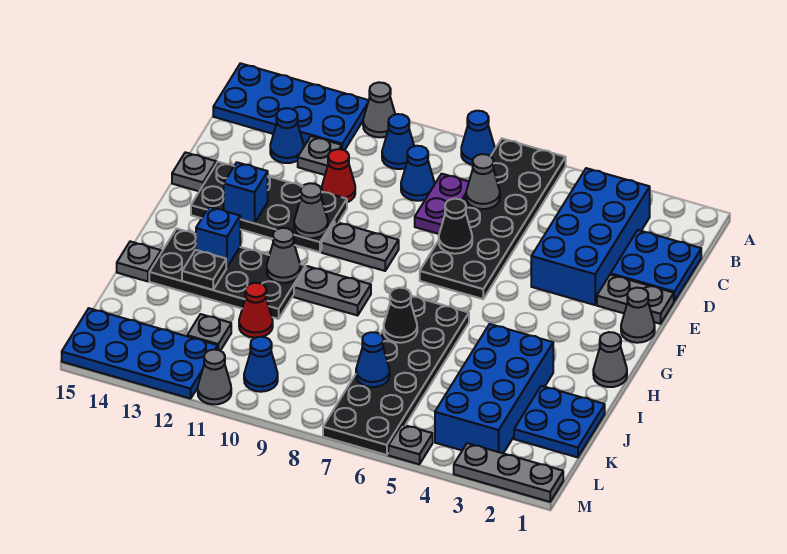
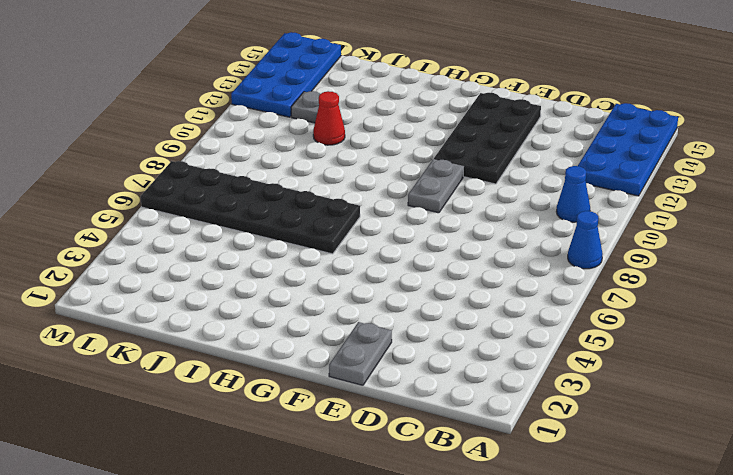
none -> black plate A6:F7 level 1
none -> grey cone A11 level 1
none -> blue brick B3:E4 level 1
none -> blue plate C1:D2 level 1

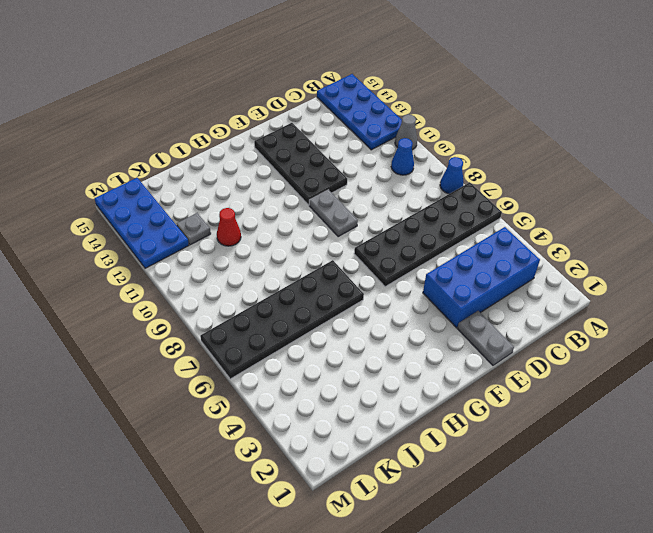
none -> blue plate C1:D2 level 1
none -> purple plate C8:D8 level 1
none -> blue cone C9 level 1
none -> grey plate C12 level 1

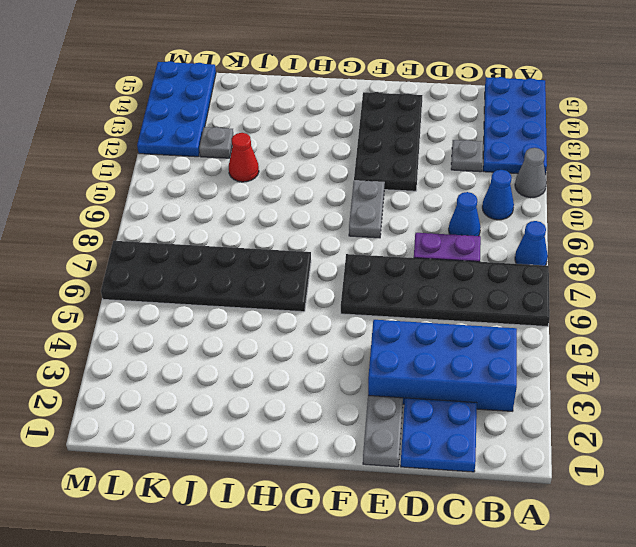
none -> blue cone C13 level 1
none -> red cone D11 level 1
none -> grey plate E15 level 1
none -> grey cone F1 level 1

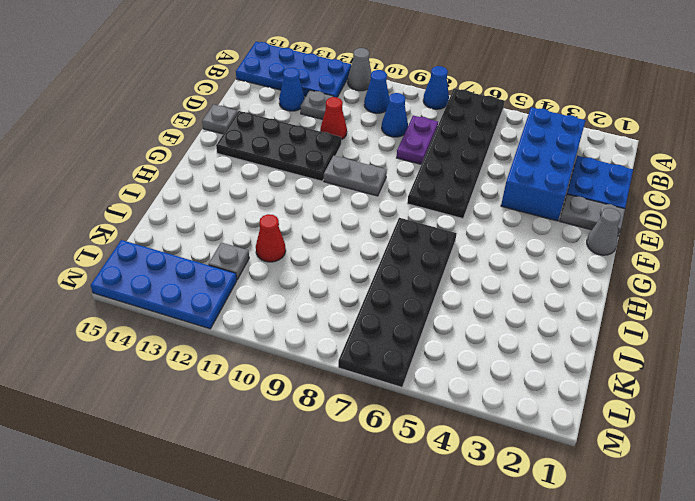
none -> grey cone H1 level 1
none -> grey plate H9:H10 level 1
none -> black plate H11:I14 level 1
none -> blue brick I3:L4 level 1

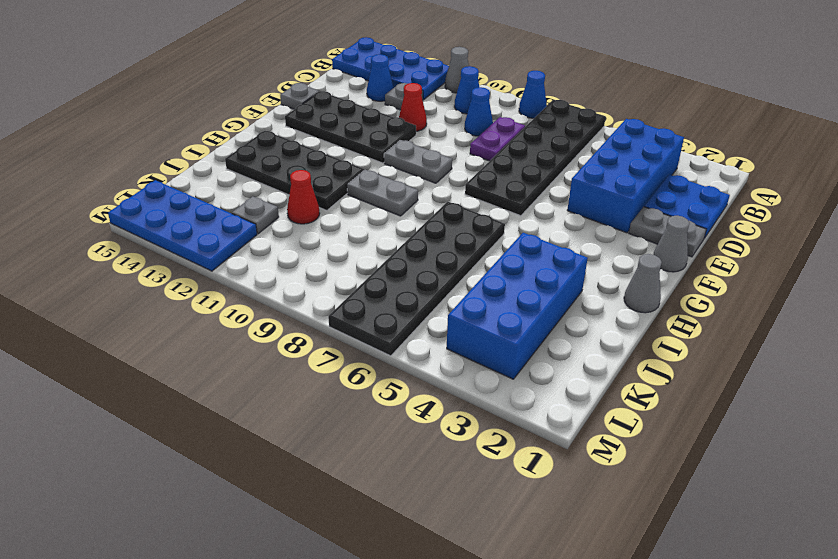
none -> grey plate I15 level 1
none -> blue plate J1:K2 level 1
none -> blue cone L10 level 1
none -> grey plate M1:M3 level 1

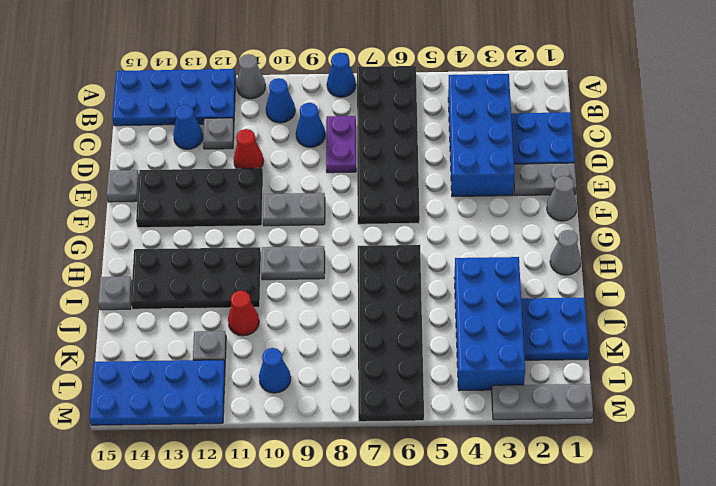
none -> grey plate M5 level 1
none -> grey cone M11 level 1
none -> grey cone C7 level 2
none -> black cone E7 level 2

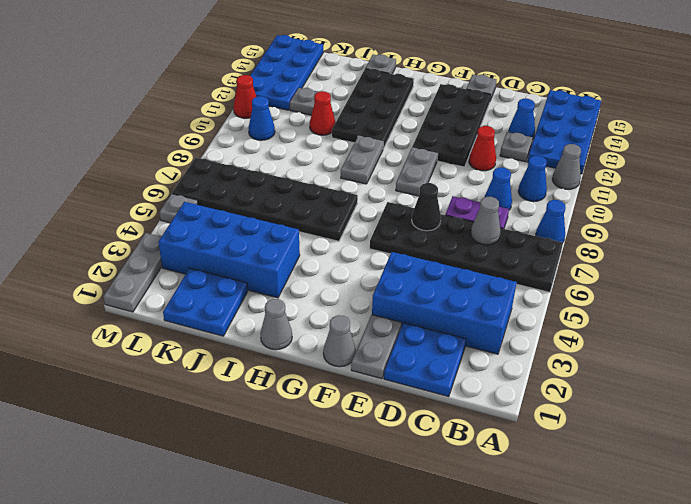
red cone M11 level 1 -> grey cone M11 level 1
none -> grey cone F11 level 2
none -> blue brick F13 level 2
none -> grey cone H11 level 2
none -> blue brick H13 level 2

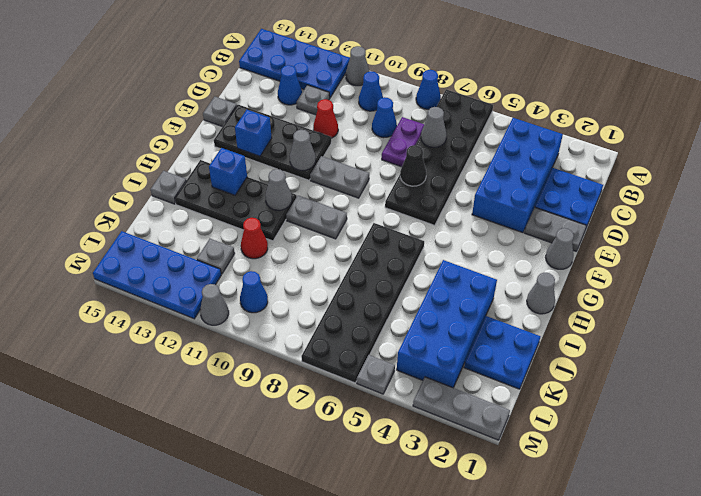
none -> black cone I7 level 2
none -> black plate I13 level 2
none -> blue cone K7 level 2

